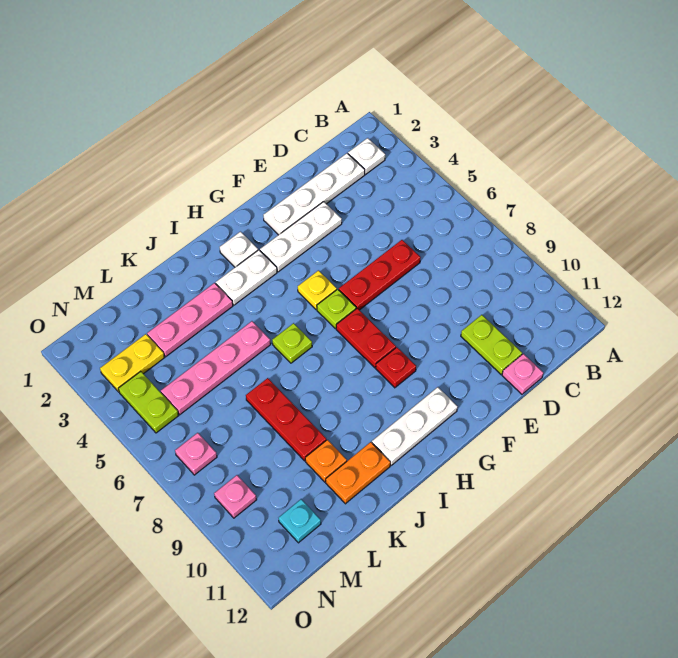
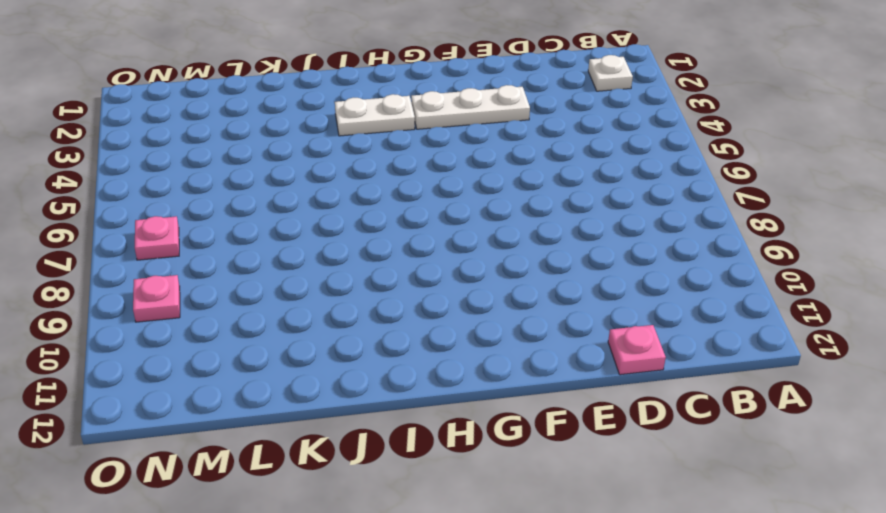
none -> white plate C2:F2 level 1
none -> red plate D6:F6 level 1
none -> lime plate D10:D11 level 1

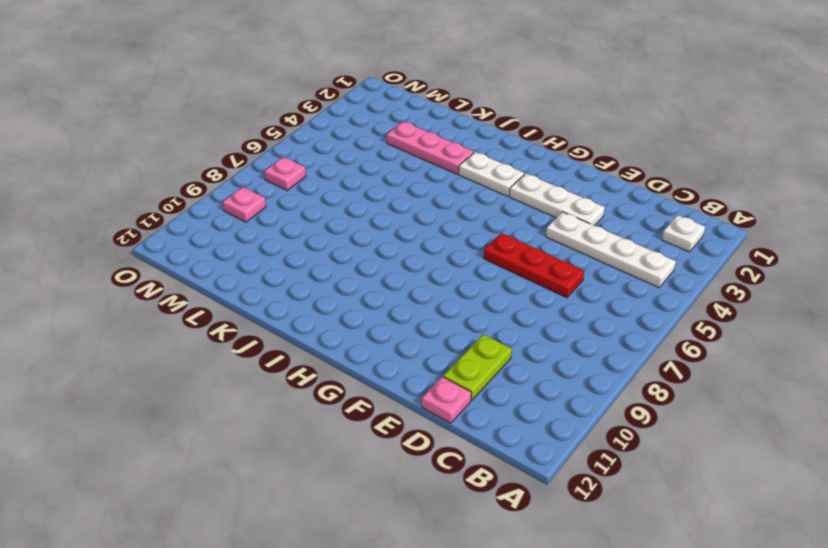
white plate B4:E4 level 1 -> white plate C2:F2 level 1
none -> yellow plate G5 level 1
none -> lime plate G6 level 1
none -> red plate G7:G8 level 1

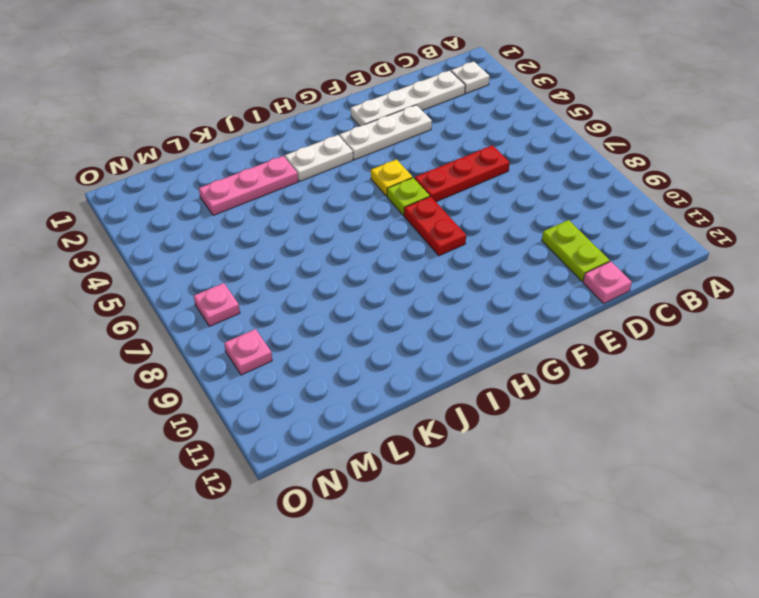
none -> red plate G9 level 1
none -> white plate G11:I11 level 1
none -> white plate H2 level 1

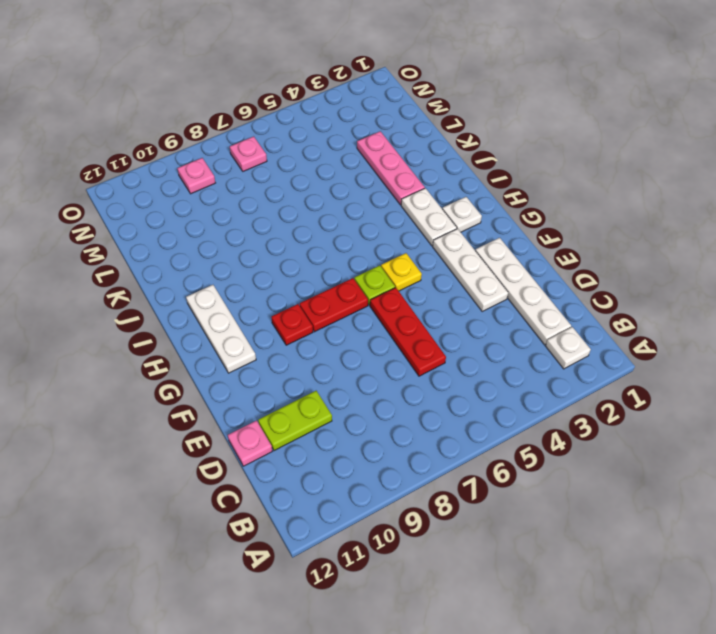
none -> lime plate I6 level 1
none -> pink plate J5:M5 level 1
none -> orange plate J11:K11 level 1

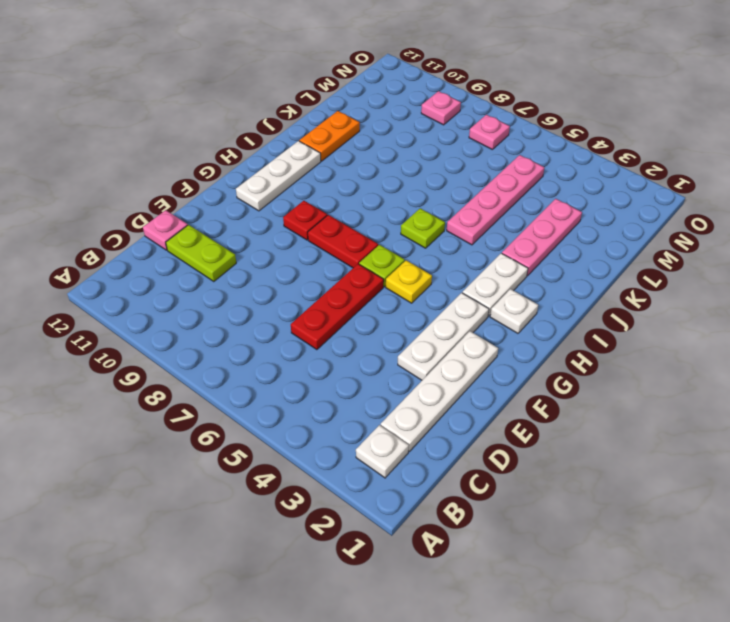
none -> red plate K7:K9 level 1
none -> orange plate K10 level 1
none -> yellow plate M3:N3 level 1

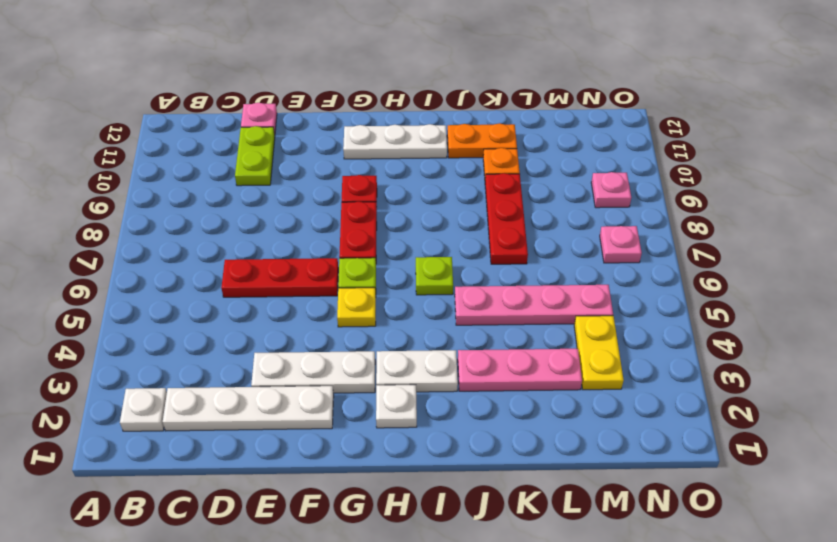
yellow plate M3:M4 level 1 -> yellow plate M3:N3 level 1
none -> cyan plate M11 level 1
none -> lime plate N4:N5 level 1

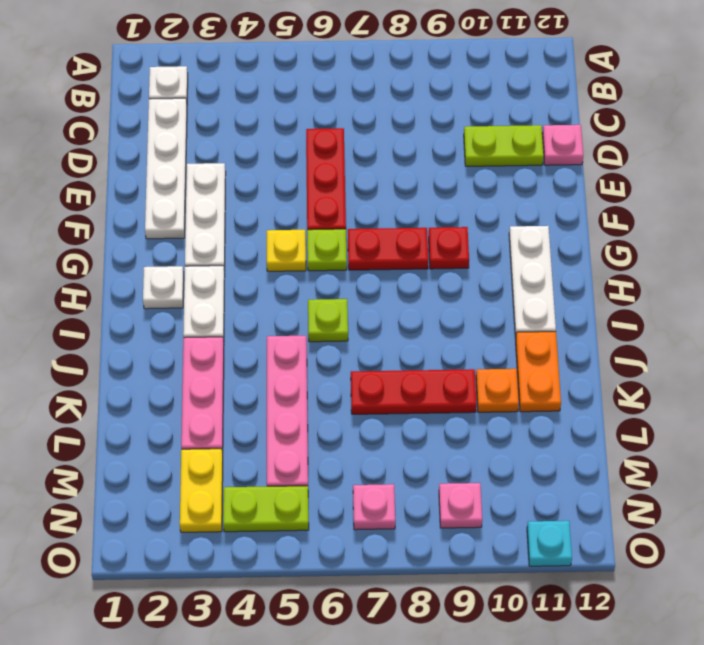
cyan plate O11 level 1 -> cyan plate M11 level 1

